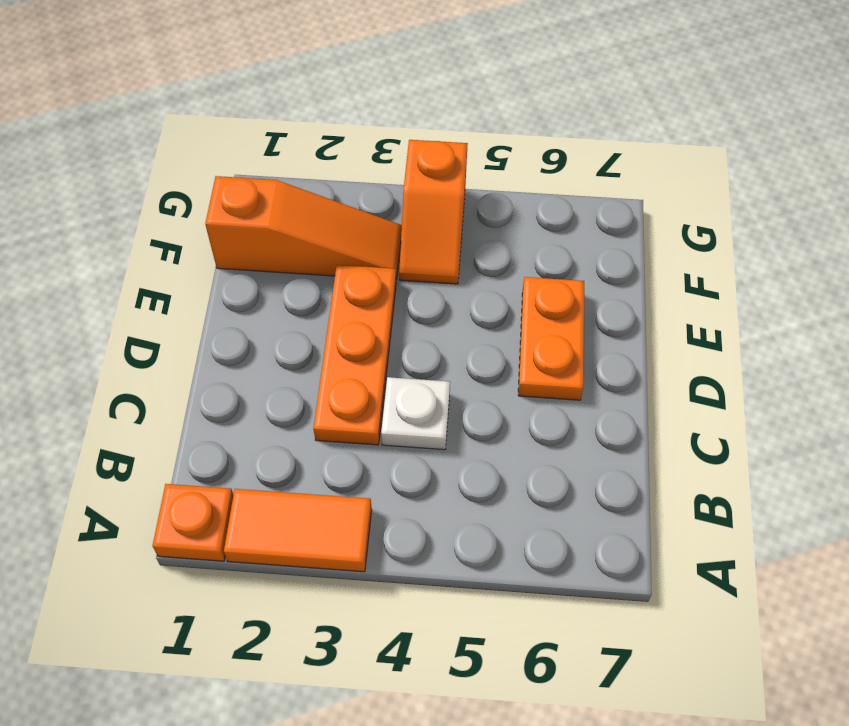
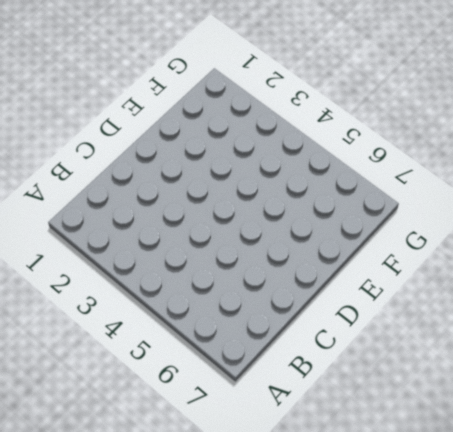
none -> orange plate A1 level 1
none -> orange tile A2:A3 level 1

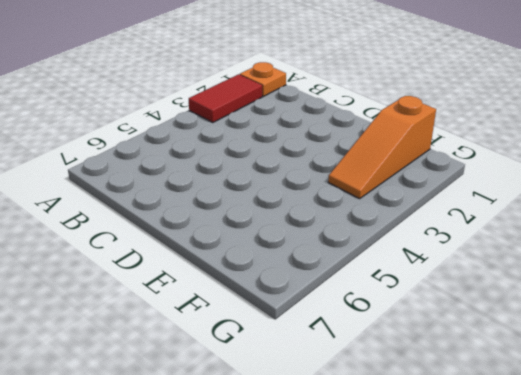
red tile A2:A3 level 1 -> orange tile A2:A3 level 1
none -> orange plate C3:E3 level 1
none -> white plate C4 level 1

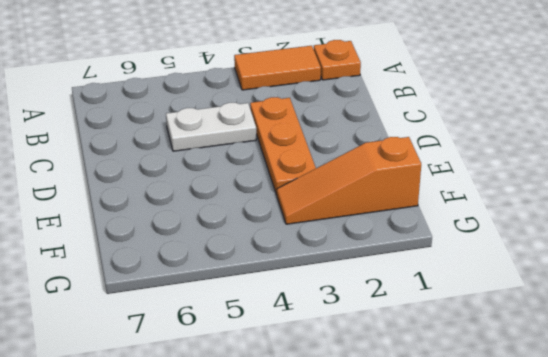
white plate C4:C5 level 1 -> white plate C4 level 1
none -> orange plate D6:E6 level 1
none -> orange slope F4:G4 level 1 top G

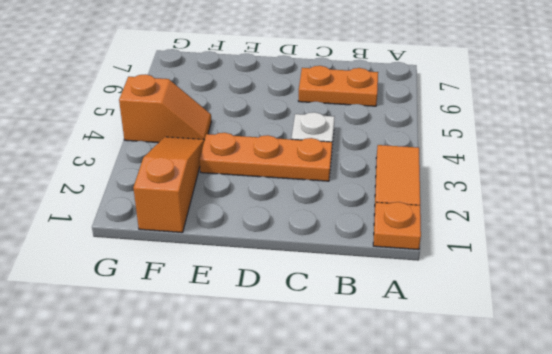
orange plate B6:C6 level 1 -> orange plate D6:E6 level 1

